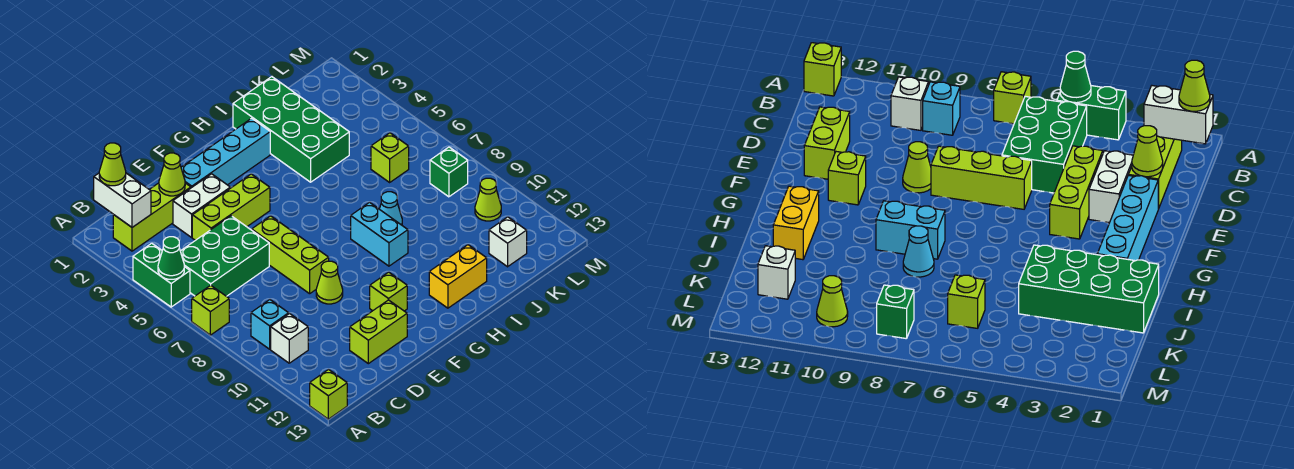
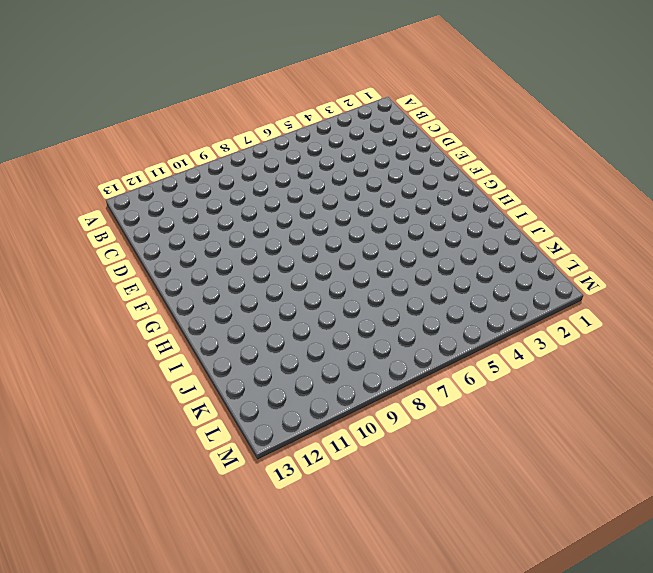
none -> green brick A4:A5 level 1
none -> lime brick A7 level 1
none -> lime brick A13 level 1

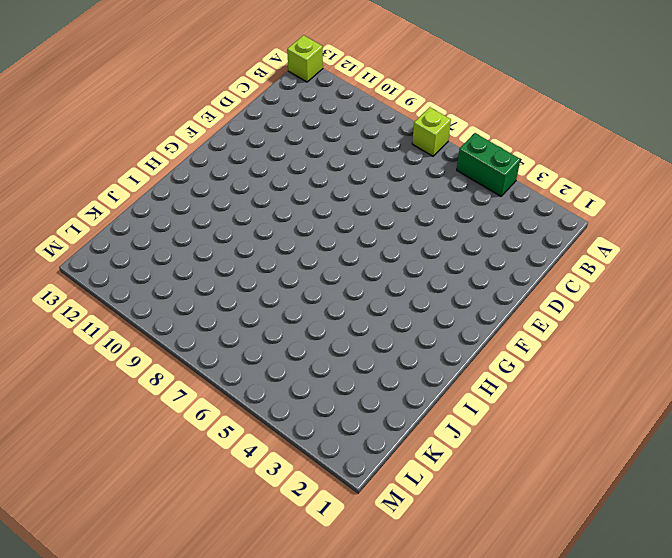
none -> lime brick B2:D2 level 1
none -> green brick B5:D6 level 1
none -> cyan brick B9 level 1

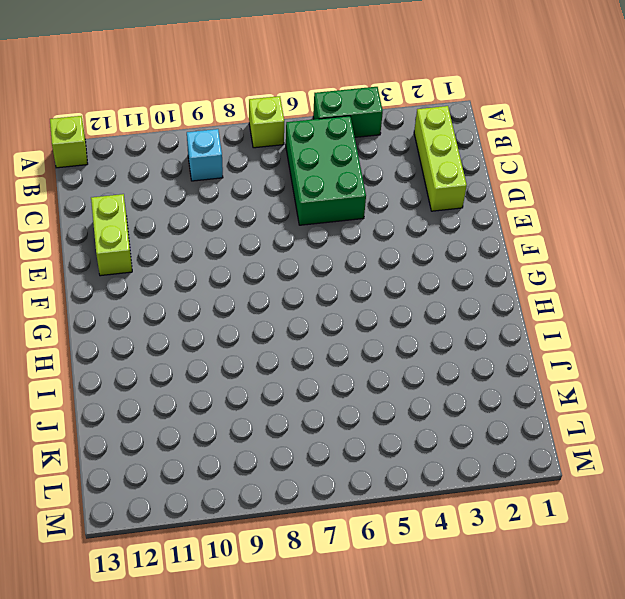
none -> white brick B10 level 1
none -> white brick D3:E3 level 1
none -> lime brick D4:F4 level 1

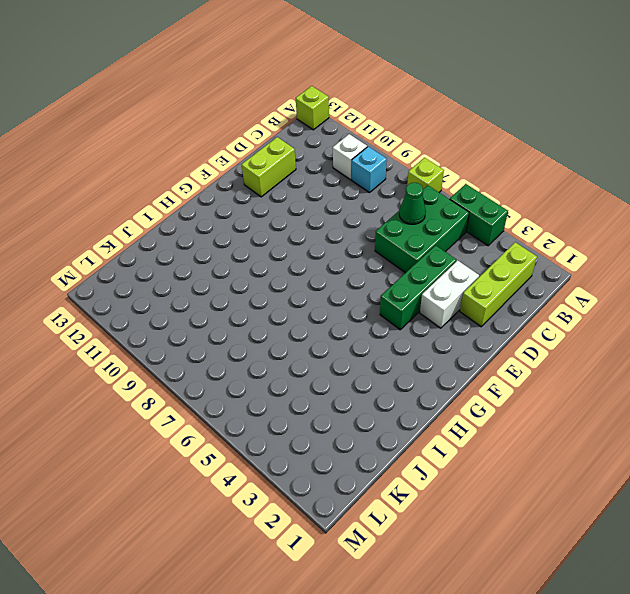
green cone C6 level 2 -> green cone A5 level 2
green brick D4:F4 level 1 -> lime brick D4:F4 level 1
none -> cyan brick E2:H2 level 1
none -> lime brick E6:E8 level 1
none -> lime cone E9 level 1

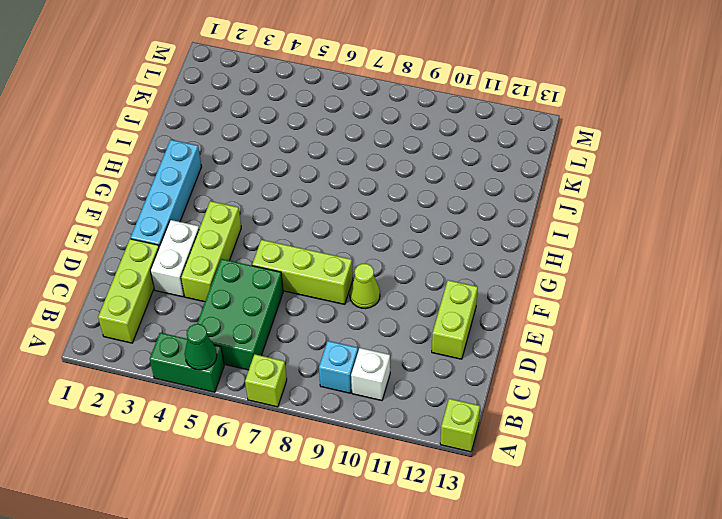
none -> lime brick F11 level 1
none -> cyan brick H8:H9 level 1
none -> yellow brick H12:I12 level 1

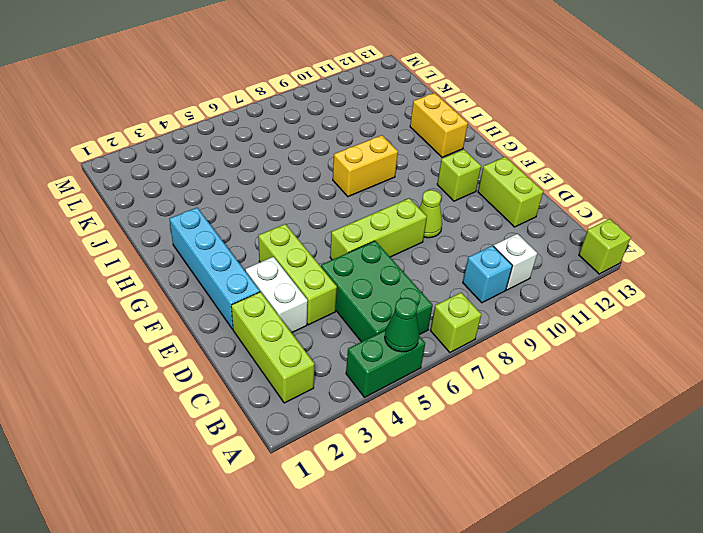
yellow brick H8:H9 level 1 -> cyan brick H8:H9 level 1
none -> green brick I1:J4 level 1
none -> cyan cone I8 level 1
none -> lime brick K6 level 1

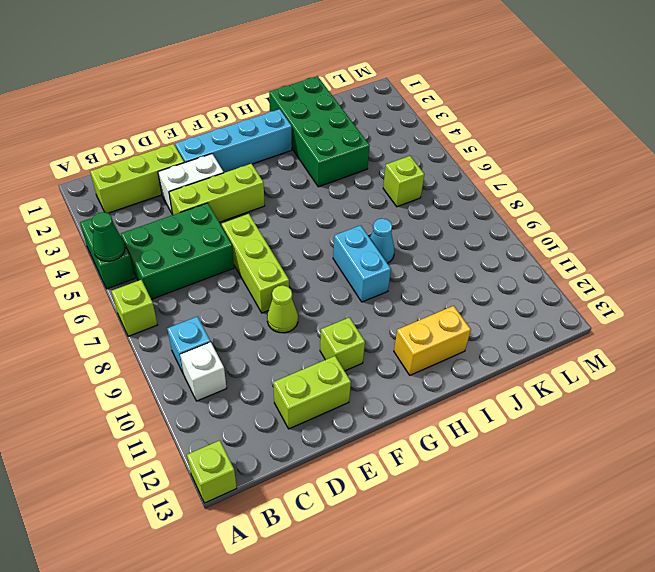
none -> white brick K12 level 1
none -> green brick L8 level 1
none -> lime cone L10 level 1

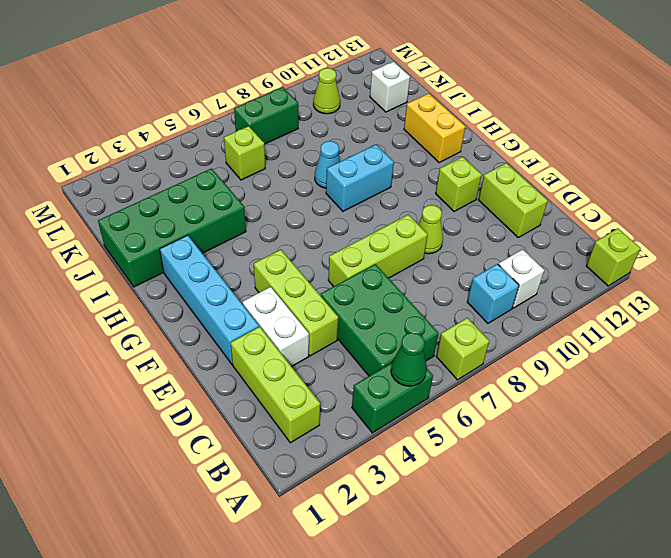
green brick L7:L8 level 1 -> green brick L8 level 1
none -> white brick B1:B2 level 2
none -> lime cone D2 level 2
none -> lime cone B1 level 3

